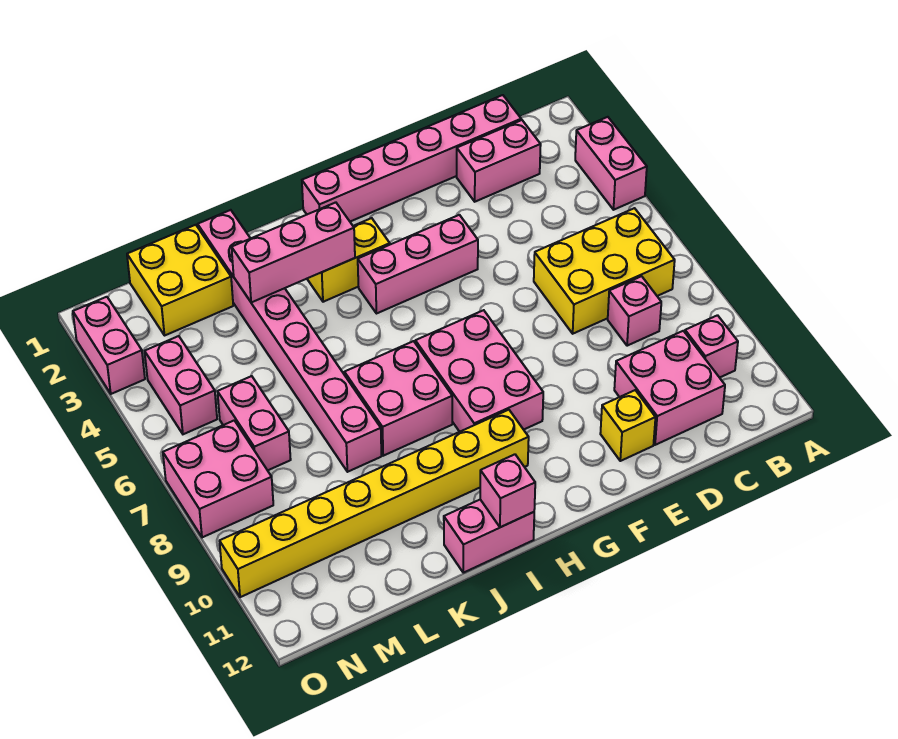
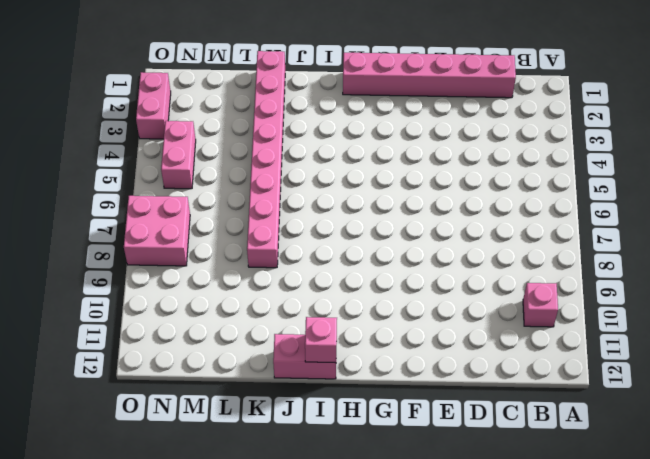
none -> pink brick A3:A4 level 1
none -> yellow brick B6:D7 level 1
none -> pink brick C2:D2 level 1

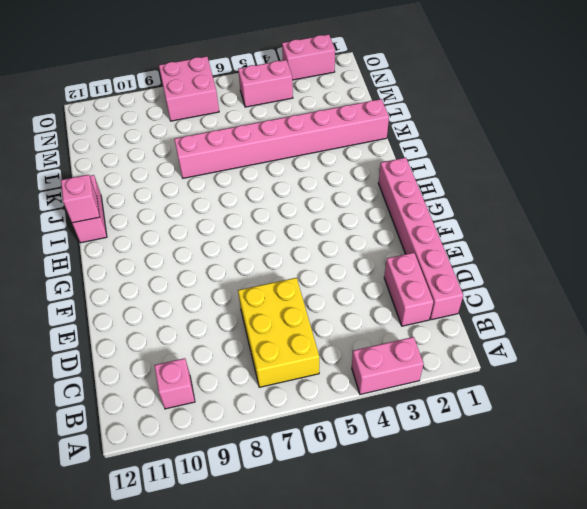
none -> pink brick C8 level 1
none -> pink brick C10:D11 level 1
none -> yellow brick E11 level 1

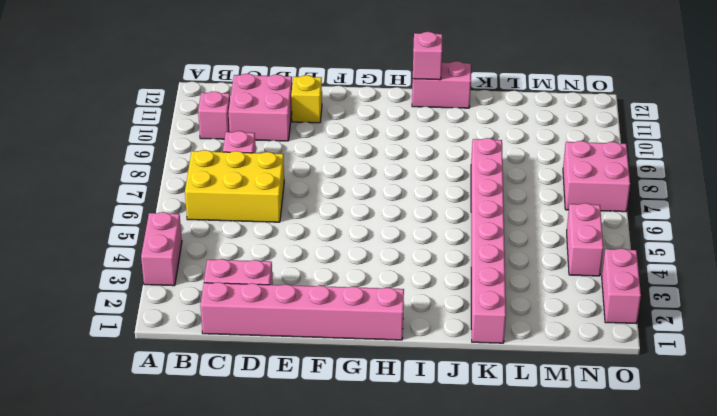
none -> pink brick F4:H4 level 1
none -> pink brick G7:H9 level 1
none -> yellow brick H3:I3 level 1

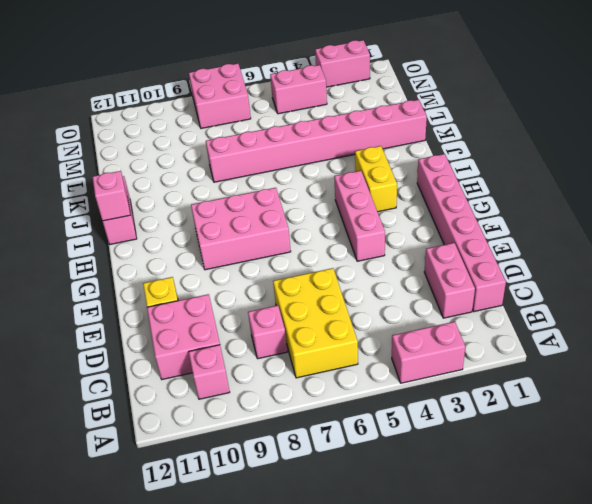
none -> yellow brick H10:O10 level 1
none -> pink brick I7:J8 level 1
none -> yellow brick L1:M2 level 1

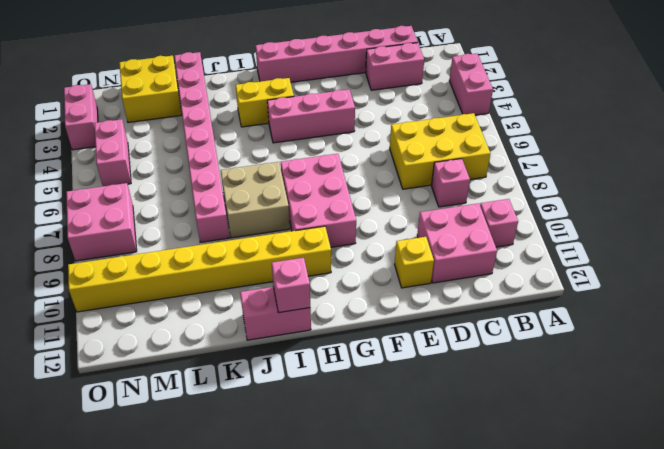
tan brick I7:J8 level 1 -> pink brick I7:J8 level 1
none -> pink brick M6:M7 level 1
none -> pink brick I3:K3 level 2

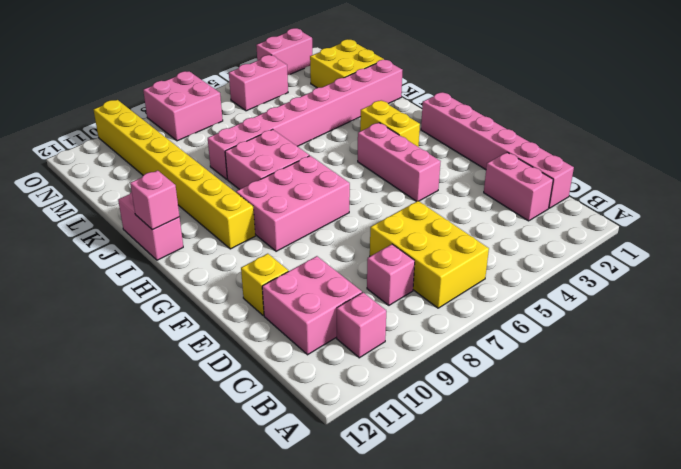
none -> pink brick A3:A4 level 1
none -> pink brick M6:M7 level 1
none -> pink brick I3:K3 level 2

